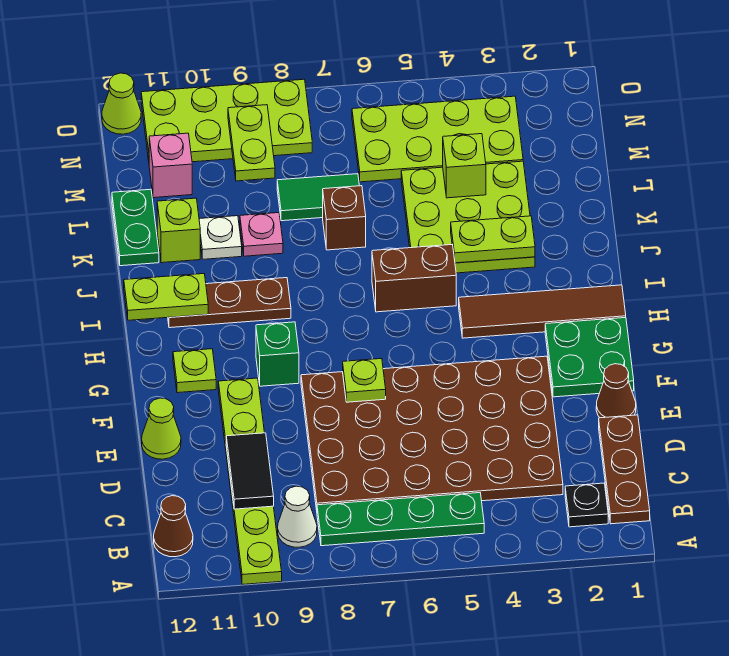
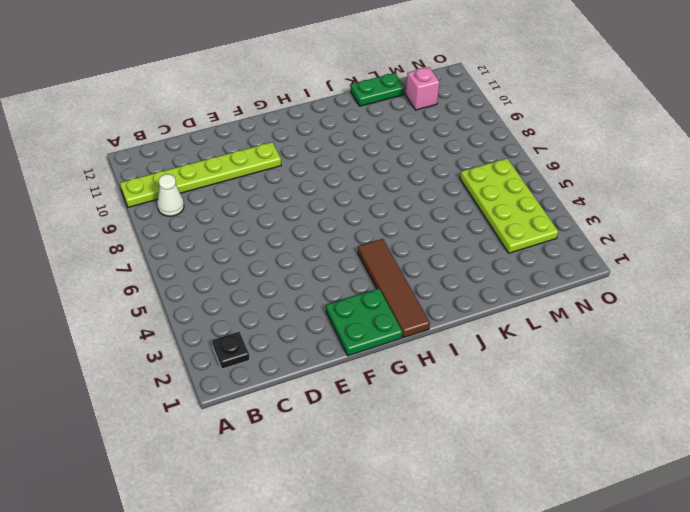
none -> brown plate B1:D1 level 1
none -> green plate B5:B8 level 1
none -> brown cone B12 level 1
none -> brown plate C3:F8 level 1

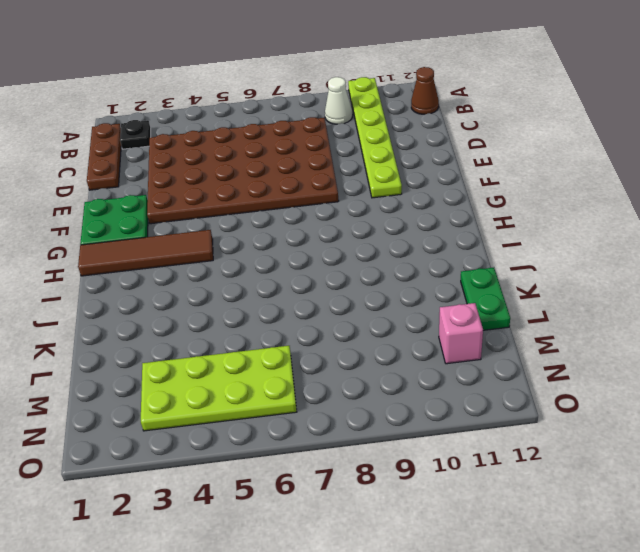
none -> green plate B5:B8 level 1
none -> brown cone E1 level 1
none -> lime cone E12 level 1
none -> green brick G9 level 1

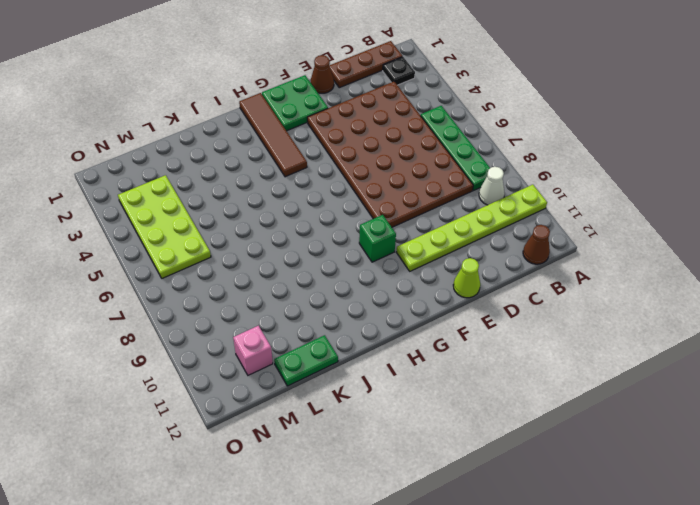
none -> lime plate G11 level 1
none -> brown brick I5:I6 level 1
none -> brown plate I9:I11 level 1
none -> lime plate J3:L5 level 1

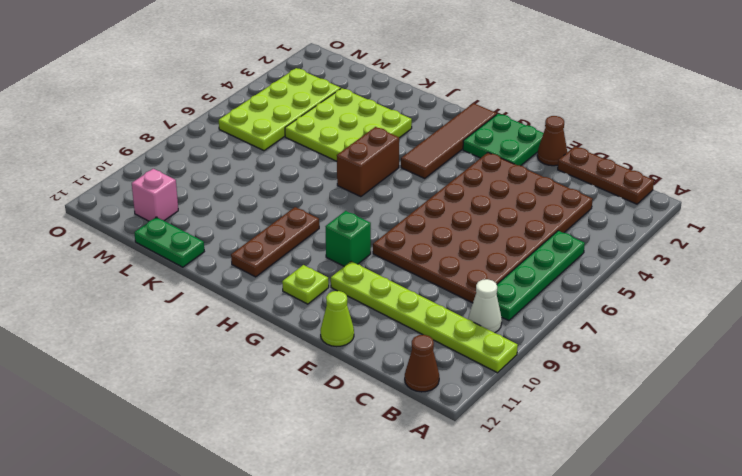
none -> black plate B2 level 1
none -> brown brick K7 level 1
none -> pink plate K9 level 1
none -> white plate K10 level 1

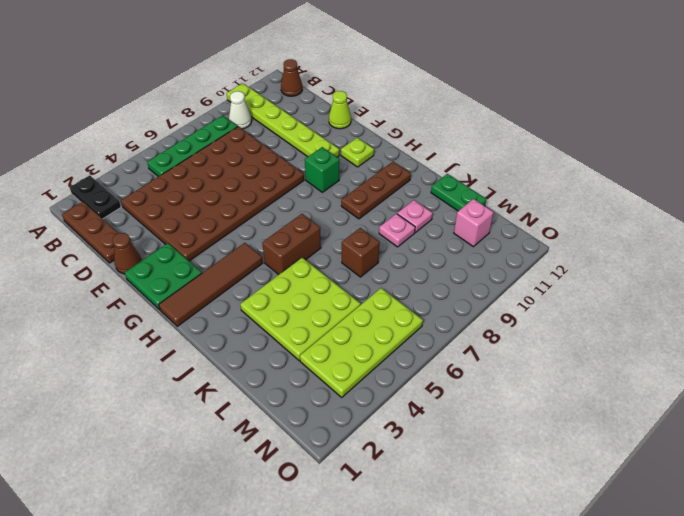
black plate A2:B2 level 1 -> black plate B2 level 1
pink plate K10 level 1 -> white plate K10 level 1
none -> lime brick K11 level 1
none -> green tile L7:L8 level 1
none -> lime plate N8:O11 level 1
none -> lime cone O12 level 1

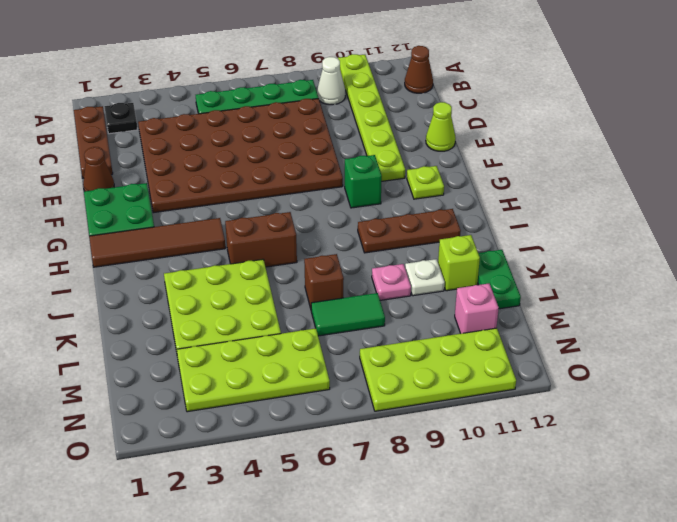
none -> lime cone O12 level 1
none -> black tile C10:D10 level 2
none -> lime plate F7 level 2
none -> lime plate I11:I12 level 2

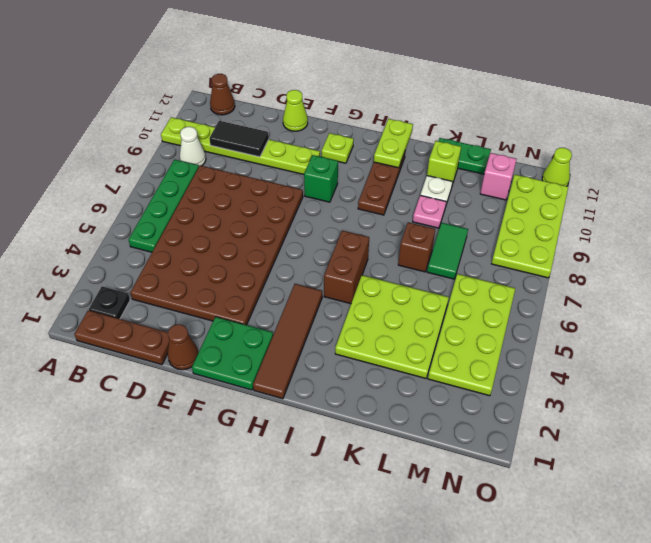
none -> lime plate F7 level 2
none -> lime plate J3:J4 level 2
none -> lime brick L4 level 2
none -> lime plate M9:N9 level 2

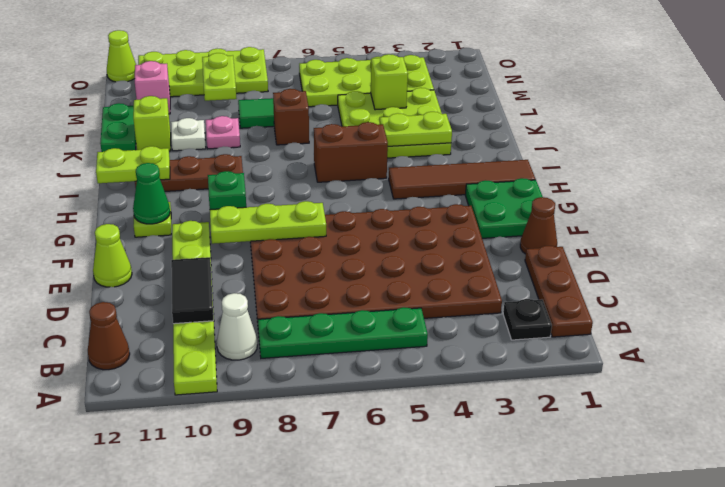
lime plate F7:F9 level 2 -> lime plate F7 level 2
green cone G11 level 2 -> none

